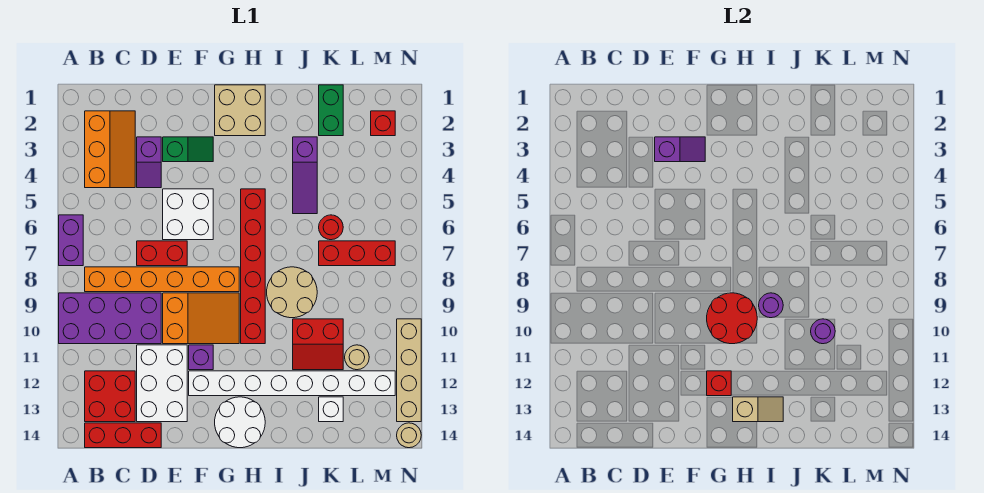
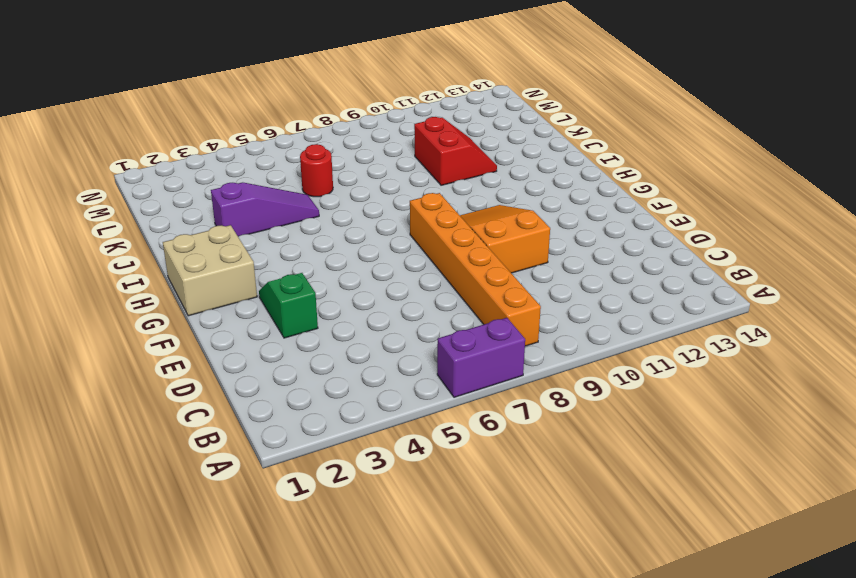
none -> purple brick A9:D10 level 1
none -> orange slope B2:C4 level 1 top B
none -> red brick B12:C13 level 1
none -> red brick B14:D14 level 1

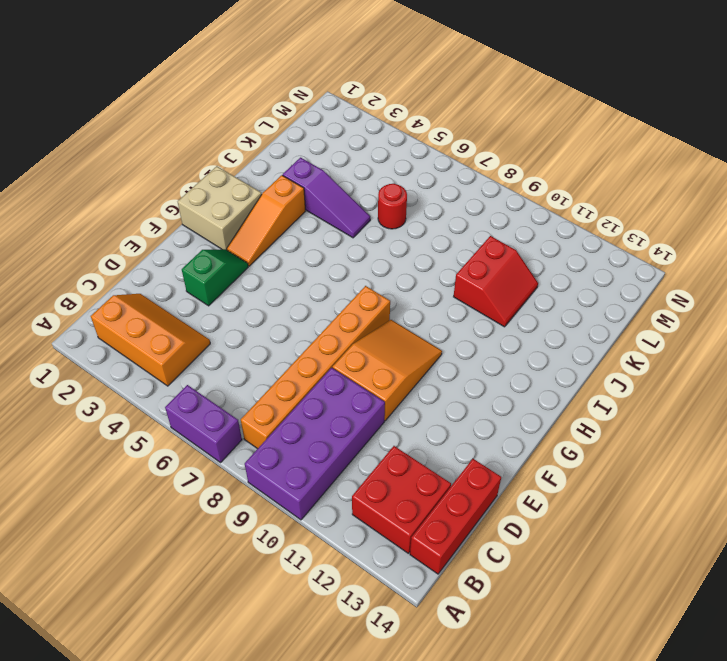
orange slope G3:I3 level 1 top I -> none
none -> purple slope D3:D4 level 1 top 3
none -> red brick D7:E7 level 1
none -> white brick D11:E13 level 1
none -> white brick E5:F6 level 1

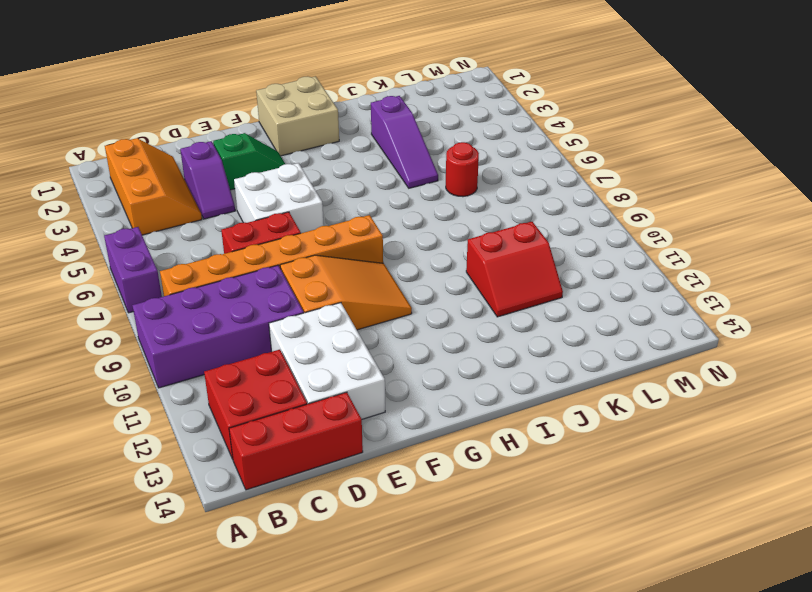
none -> purple brick F11 level 1
none -> white brick F12:M12 level 1
none -> white round brick G13:H14 level 1
none -> red brick H5:H10 level 1

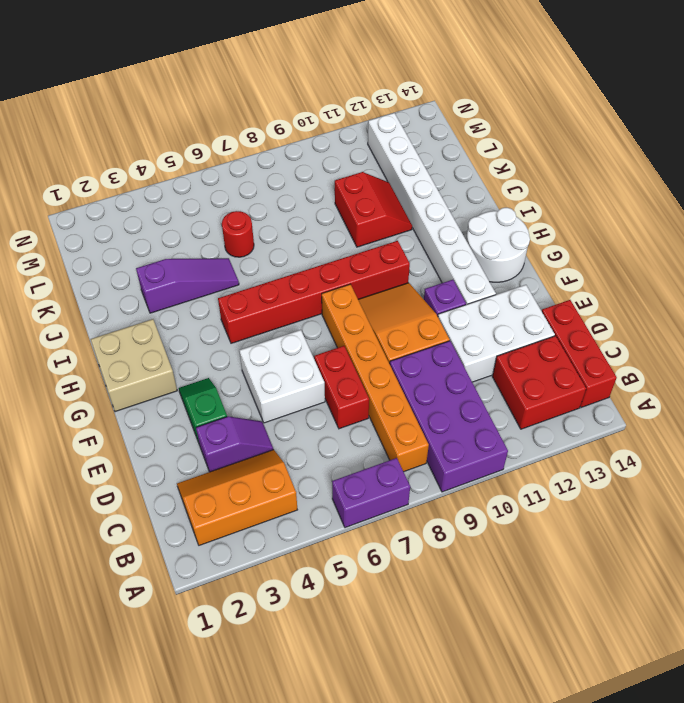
none -> tan round brick I8:J9 level 1
none -> green brick K1:K2 level 1
none -> red brick K7:M7 level 1
none -> white brick K13 level 1

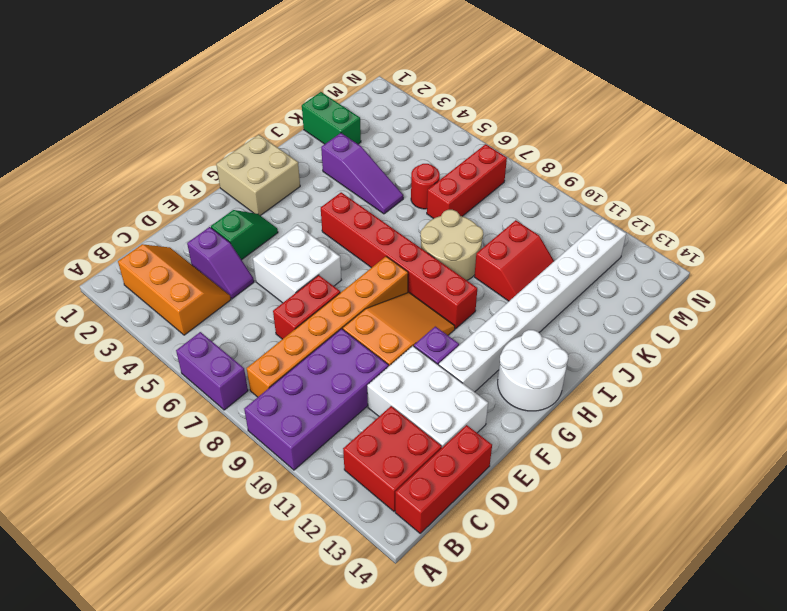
none -> white brick K13 level 1
none -> tan round brick L11 level 1
none -> red brick M2 level 1
none -> tan brick N10:N13 level 1

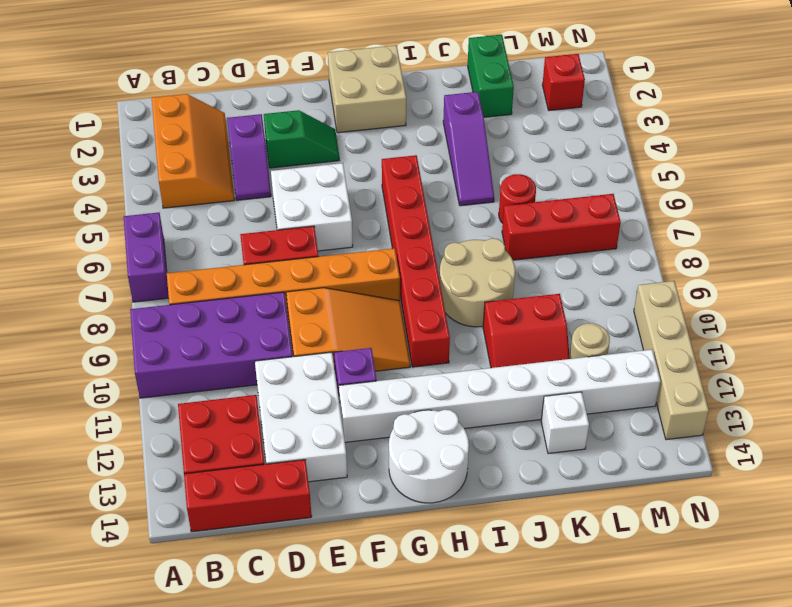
none -> tan round brick N14 level 1
none -> purple slope E3:F3 level 2 top E
none -> red round brick G9:H10 level 2
none -> red brick G12 level 2

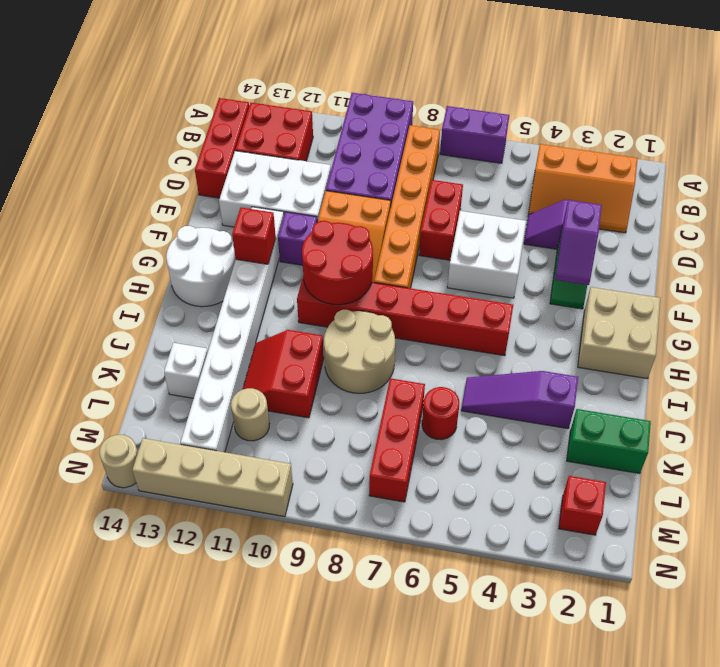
none -> tan slope H13:I13 level 2 top H
none -> purple round brick I9 level 2
none -> purple round brick K10 level 2

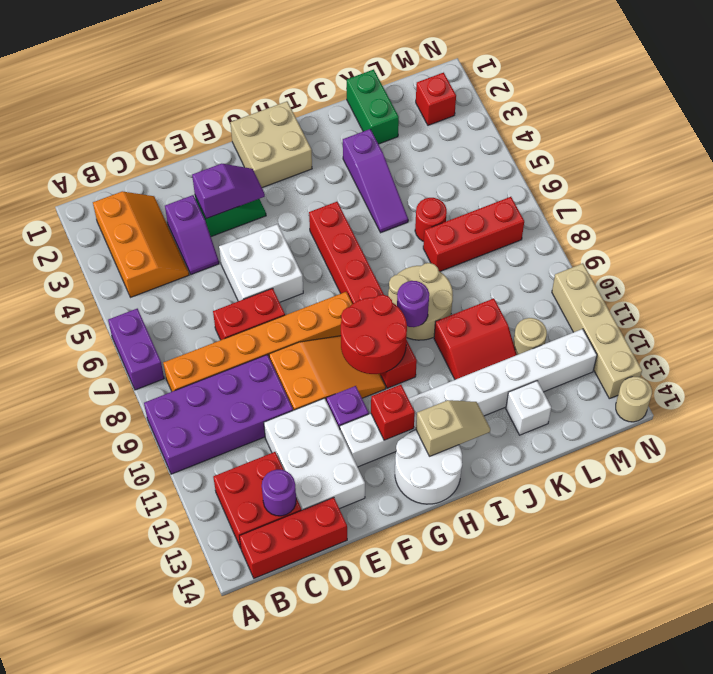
purple round brick C13 level 2 -> purple round brick K10 level 2

